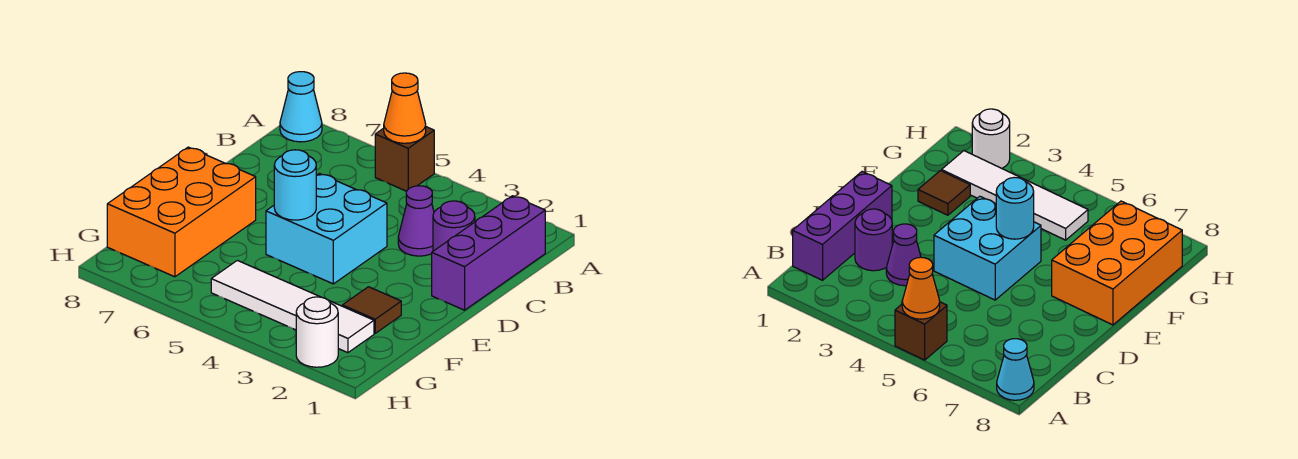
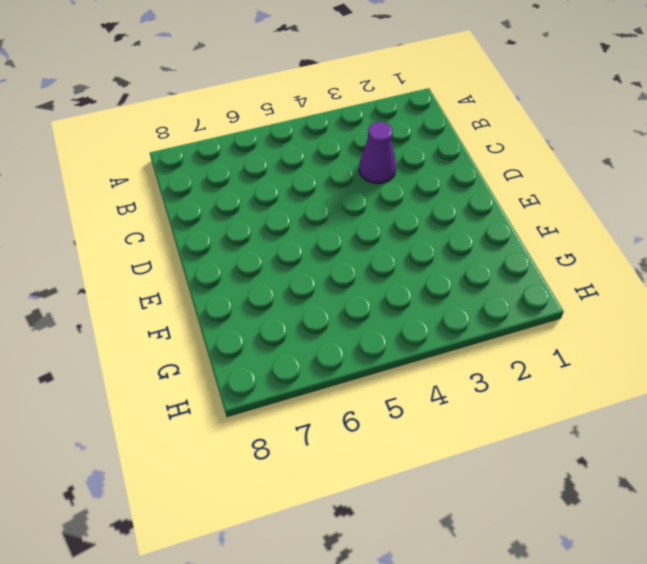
none -> brown brick A5 level 1
none -> cyan cone A8 level 1
none -> purple brick B1:D1 level 1

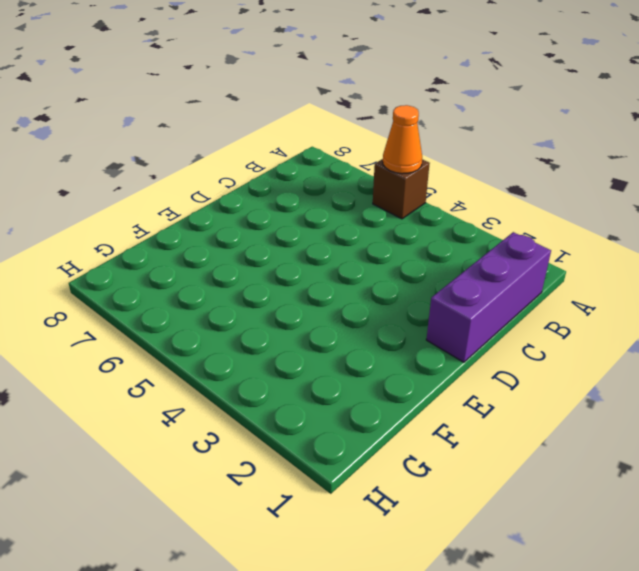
none -> cyan cone A8 level 1
none -> purple round brick C2 level 1
none -> purple cone C3 level 1

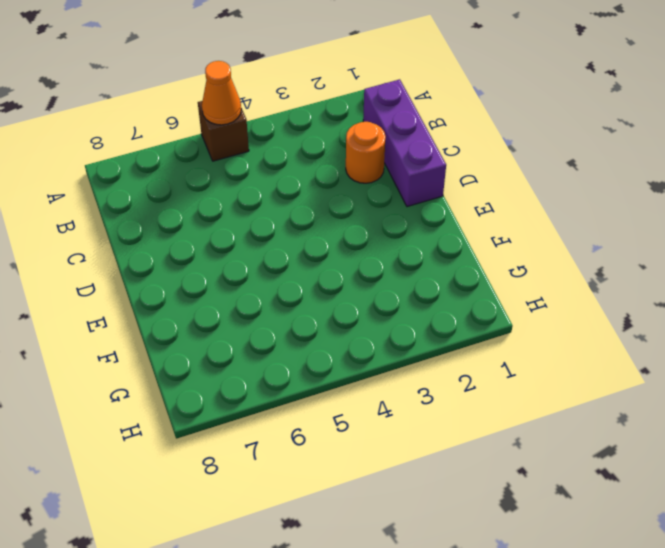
orange round brick C2 level 1 -> purple round brick C2 level 1
none -> cyan cone A8 level 1
none -> purple cone C3 level 1
none -> cyan brick D4:E5 level 1

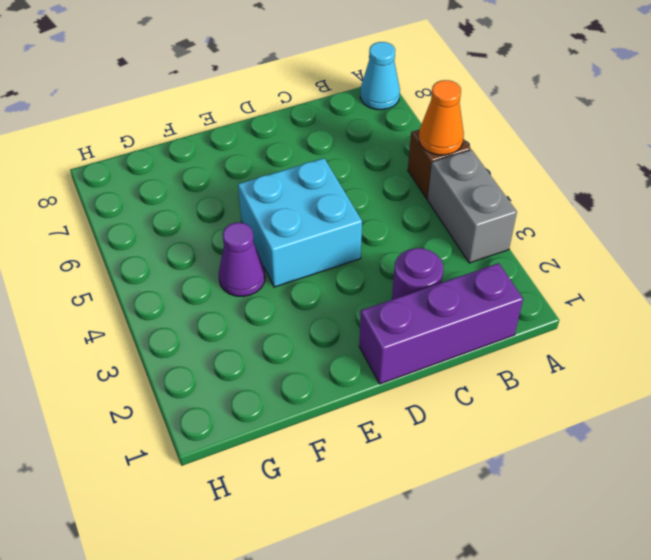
grey brick A3:A4 level 1 -> none
purple cone F4 level 1 -> purple cone C3 level 1
none -> orange brick E7:G8 level 1
none -> brown tile F2 level 1
none -> white tile G2:G5 level 1

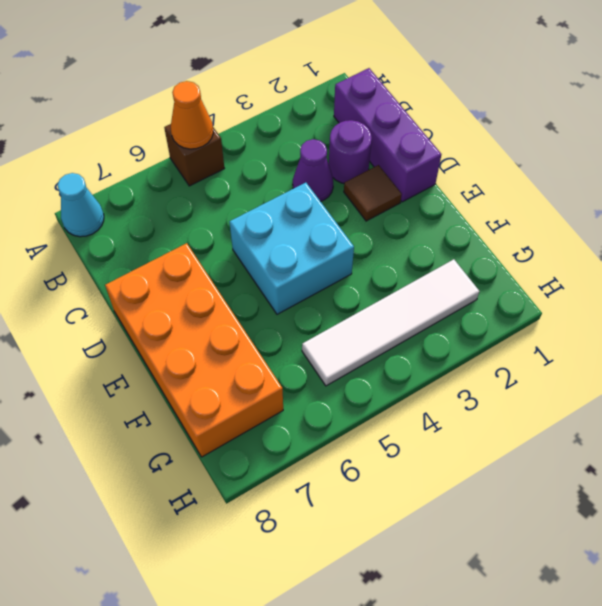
brown tile D2 level 1 -> brown tile F2 level 1
orange brick D7:G8 level 1 -> orange brick E7:G8 level 1
none -> white round brick H2 level 1
none -> cyan round brick E5 level 2

